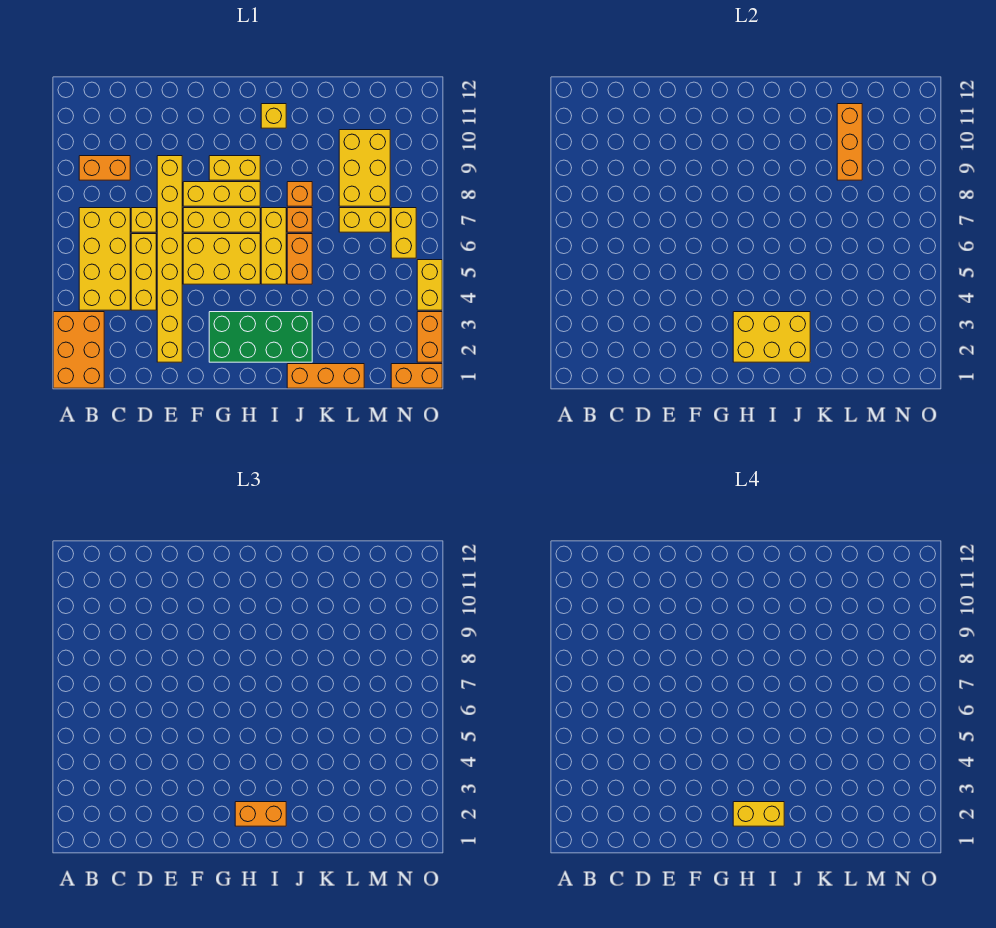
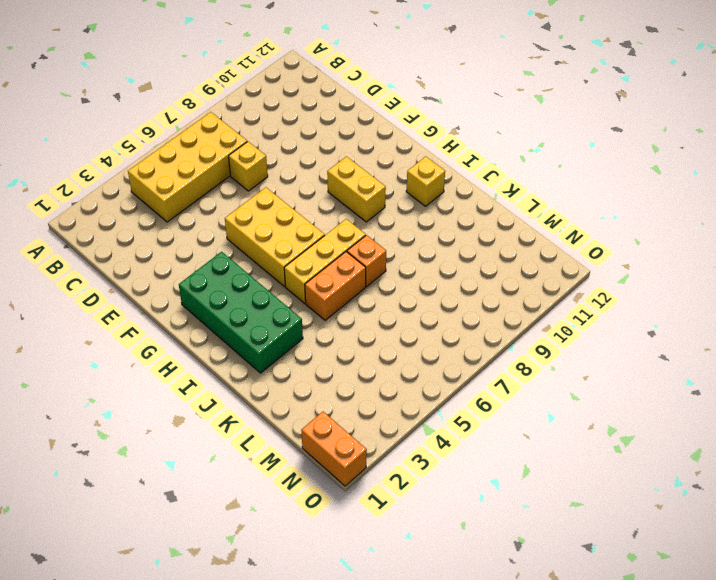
none -> orange brick A1:B3 level 1
none -> orange brick B9:C9 level 1
none -> yellow brick D4:D6 level 1

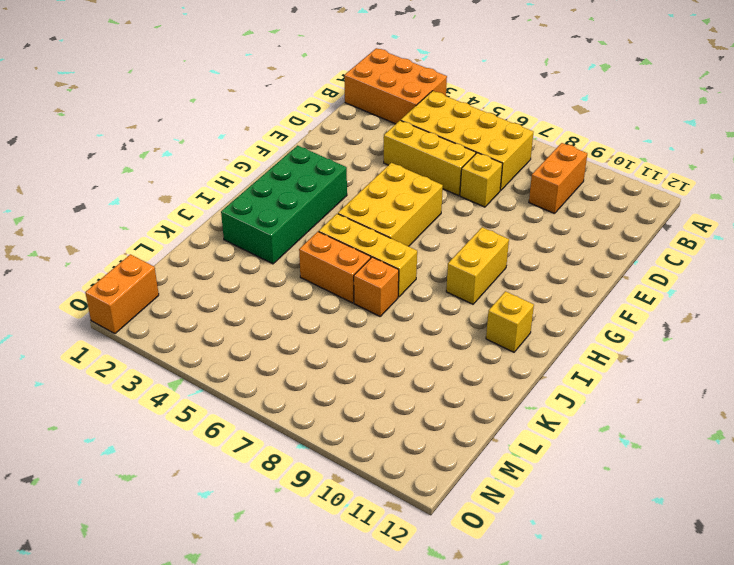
none -> yellow brick E2:E9 level 1
none -> yellow brick F7:H7 level 1
none -> yellow brick F8:H8 level 1

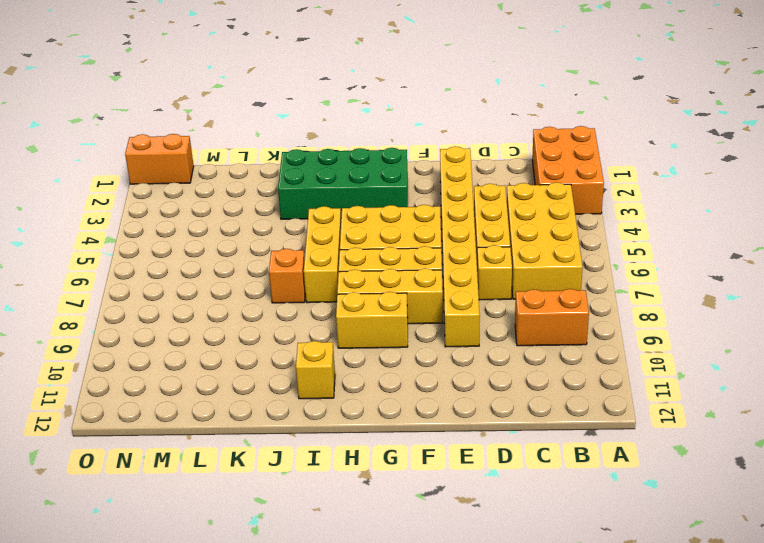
none -> orange brick J1:L1 level 1
none -> orange brick J5:J6 level 1
none -> orange brick J8 level 1

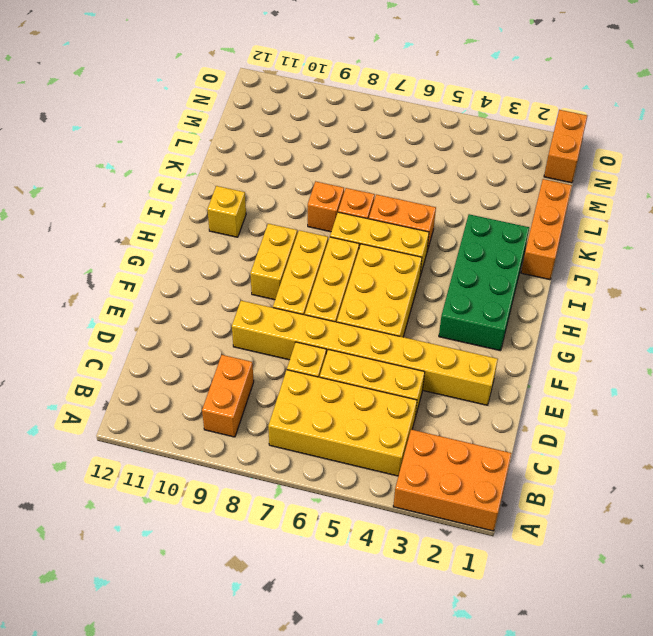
none -> yellow brick L7:M7 level 1
none -> yellow brick L8:M10 level 1
none -> yellow brick N6:N7 level 1

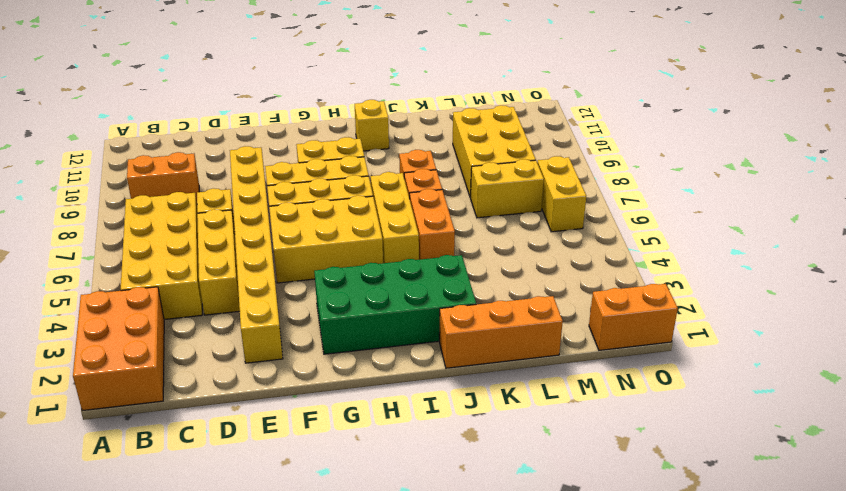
none -> orange brick O2:O3 level 1
none -> yellow brick O4:O5 level 1
none -> yellow brick H2:J3 level 2

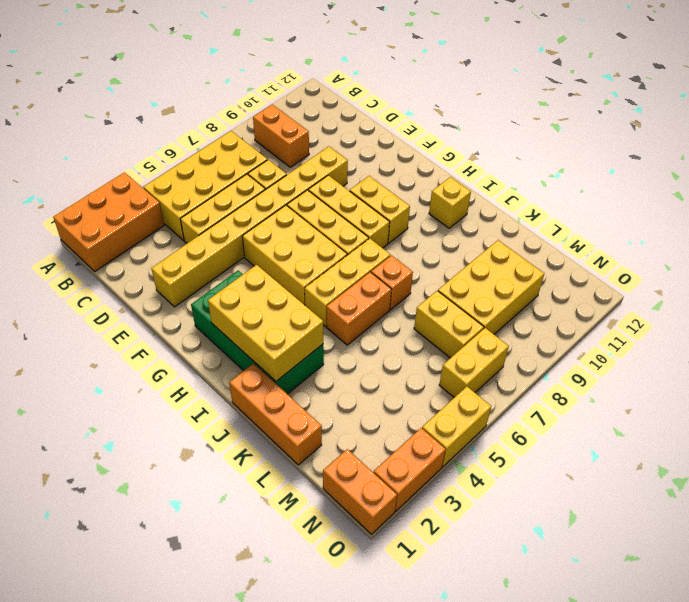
none -> orange brick J8 level 1
none -> orange brick L9:L11 level 2
none -> orange brick H2:I2 level 3

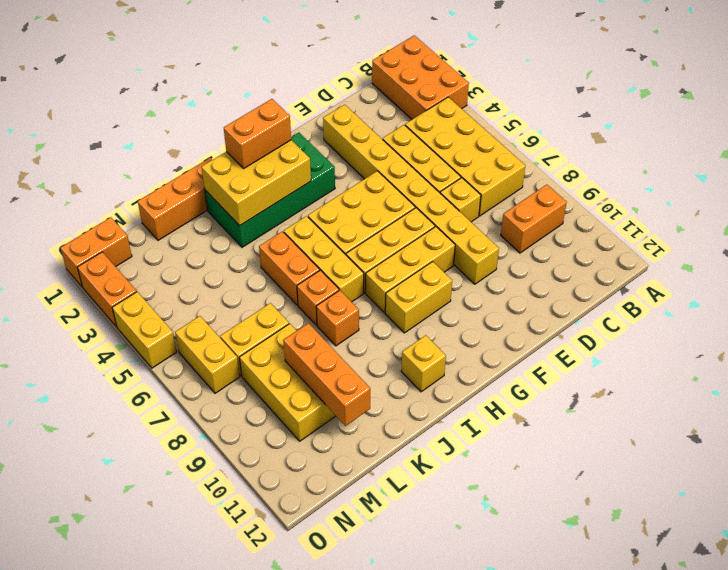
none -> yellow brick H2:I2 level 4

